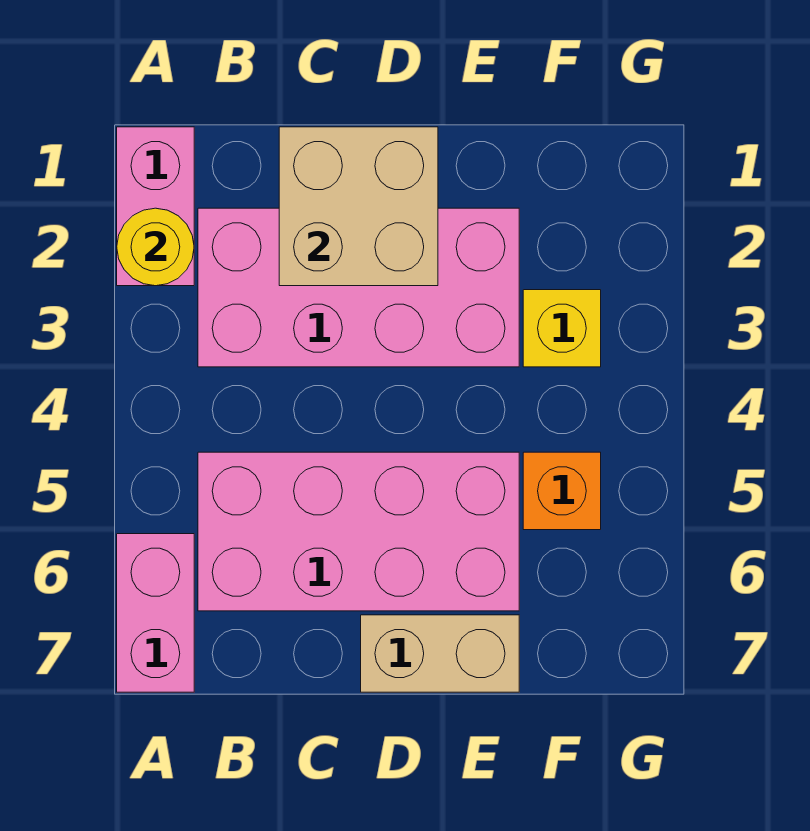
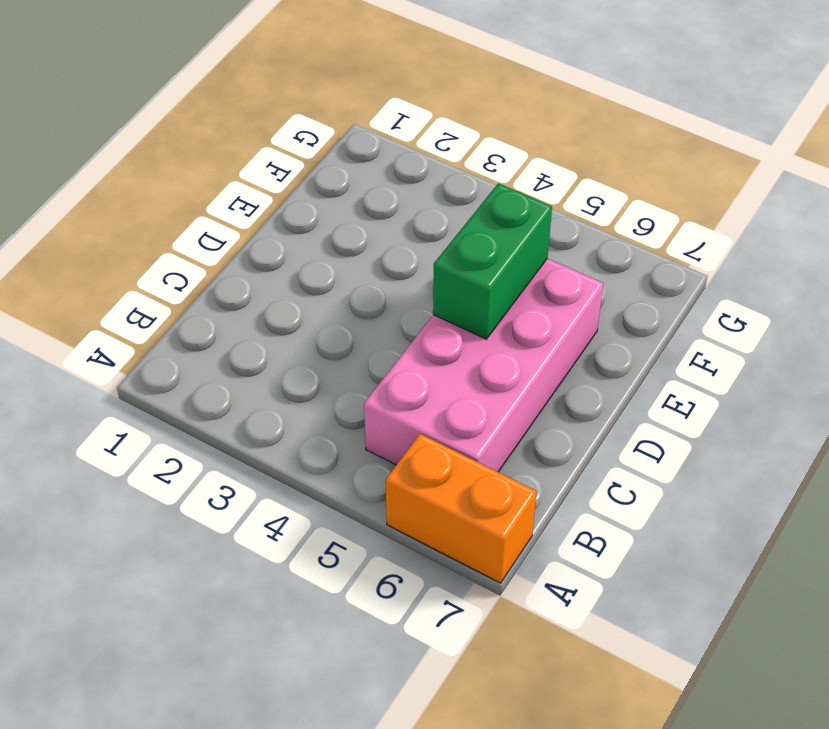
orange brick A6:A7 level 1 -> pink brick A6:A7 level 1
green brick D5:E5 level 2 -> none
none -> pink brick A1:A2 level 1
none -> pink brick B2:E3 level 1

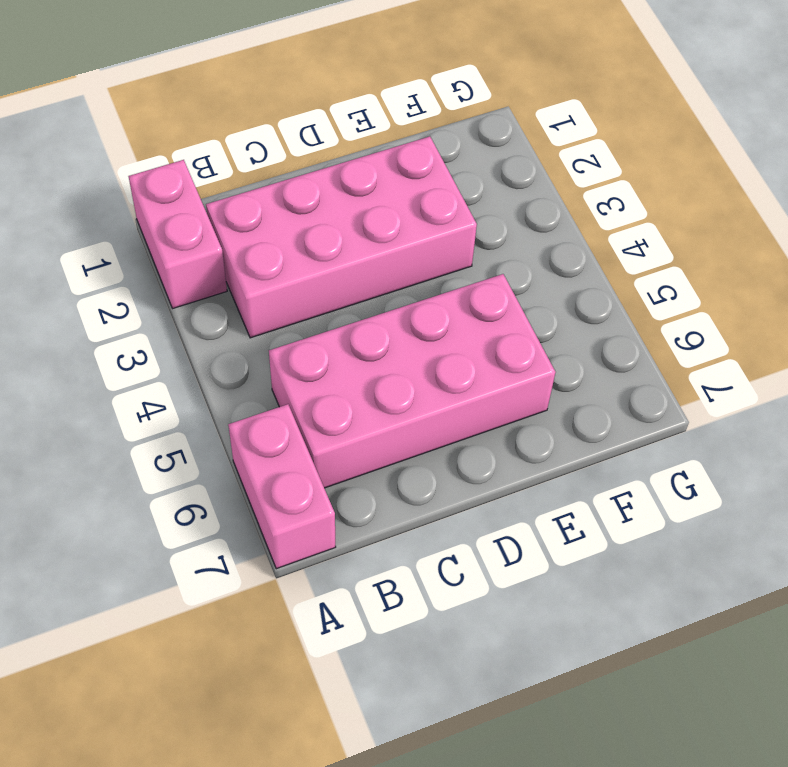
none -> tan brick D7:E7 level 1
none -> yellow brick F3 level 1

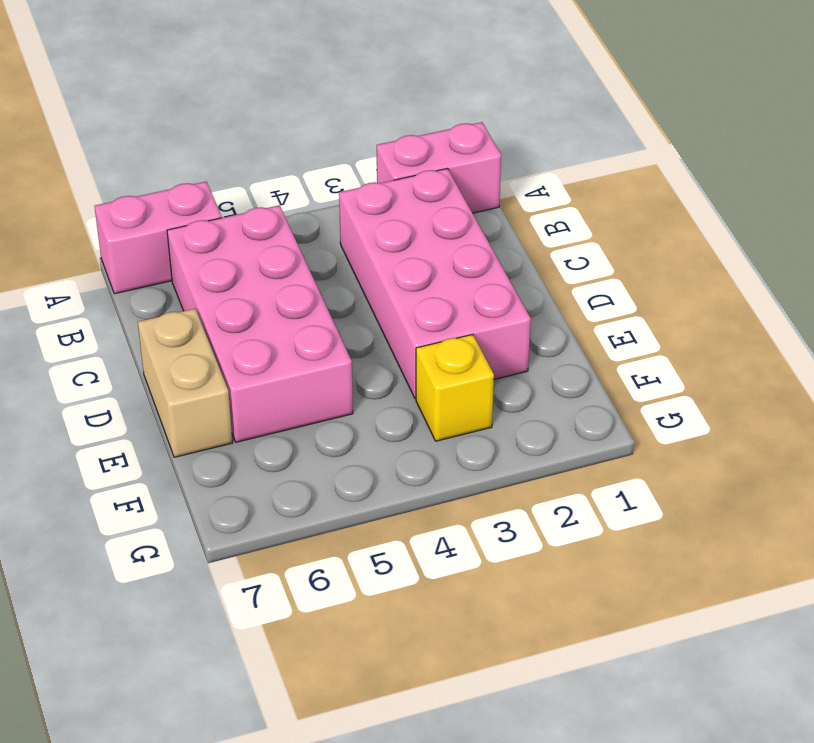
none -> orange brick F5 level 1
none -> yellow round brick A2 level 2

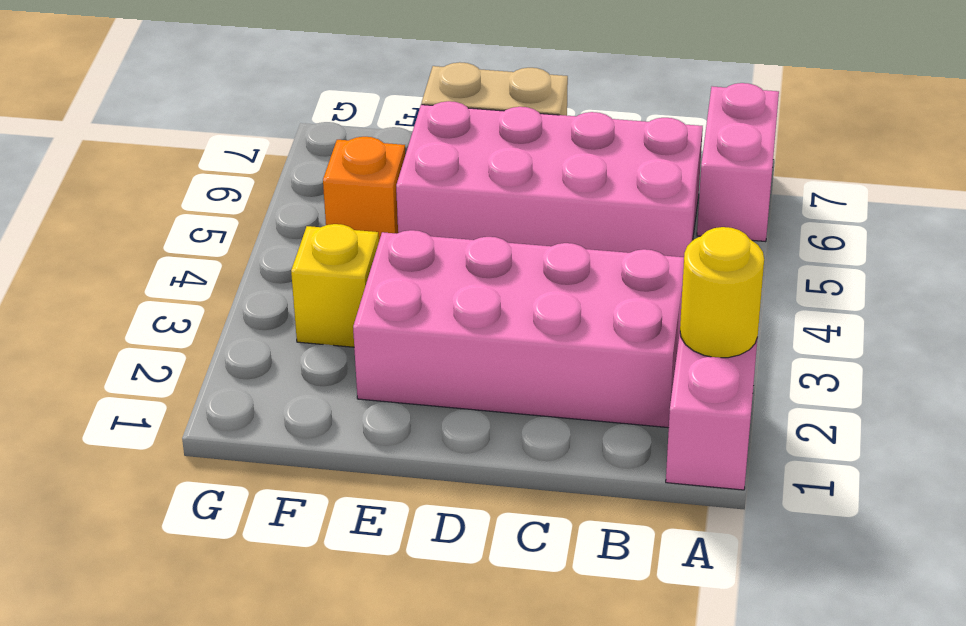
none -> tan brick C1:D2 level 2

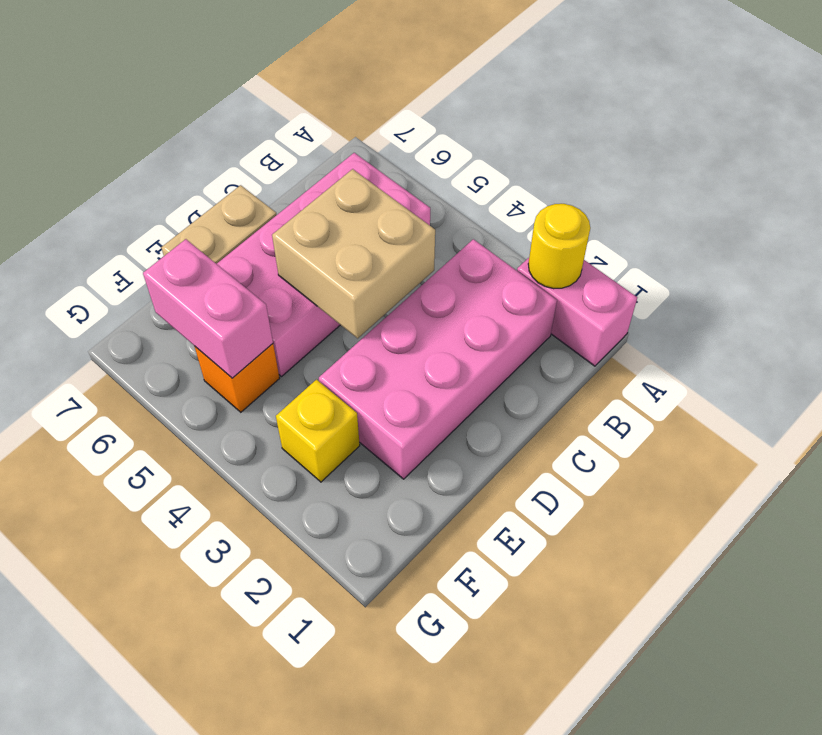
tan brick C4:D5 level 2 -> tan brick C1:D2 level 2
pink brick F5:F6 level 2 -> pink brick A6:A7 level 1

